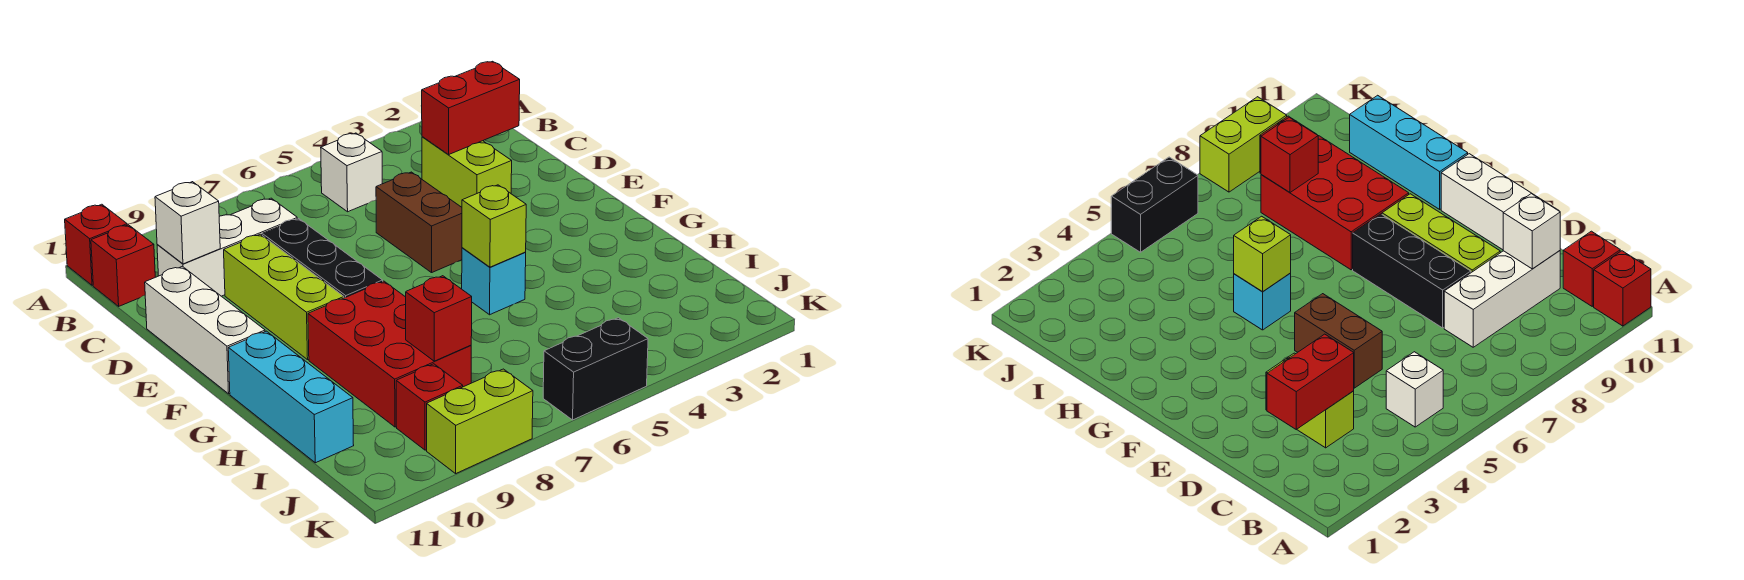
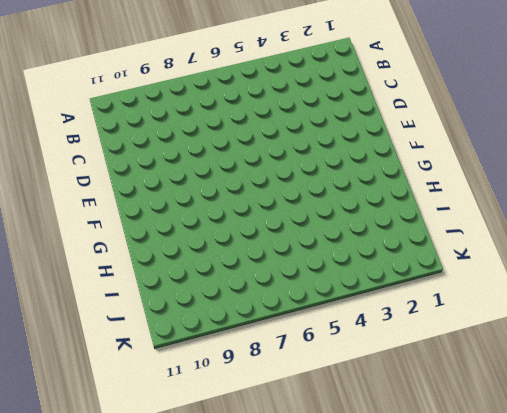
none -> red brick A11 level 1
none -> white brick B5 level 1
none -> red brick B11 level 1

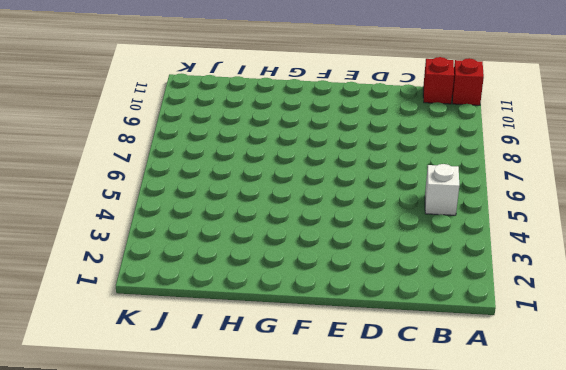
none -> lime brick C3:D3 level 1
none -> white brick C8:C10 level 1
none -> brown brick D5:E5 level 1

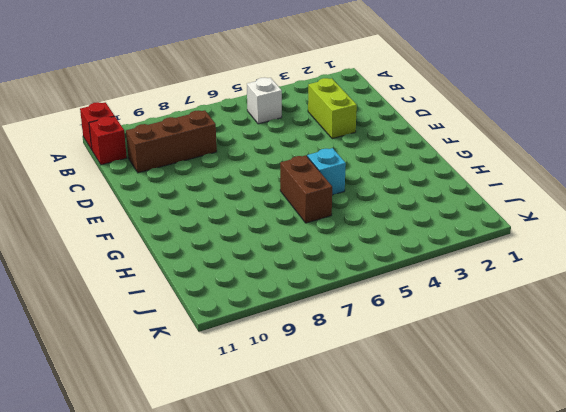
brown brick C8:C10 level 1 -> white brick C8:C10 level 1
brown brick G6:H6 level 1 -> brown brick D5:E5 level 1
none -> black brick D8:F8 level 1
none -> lime brick D9:F9 level 1
none -> white brick D11:F11 level 1

